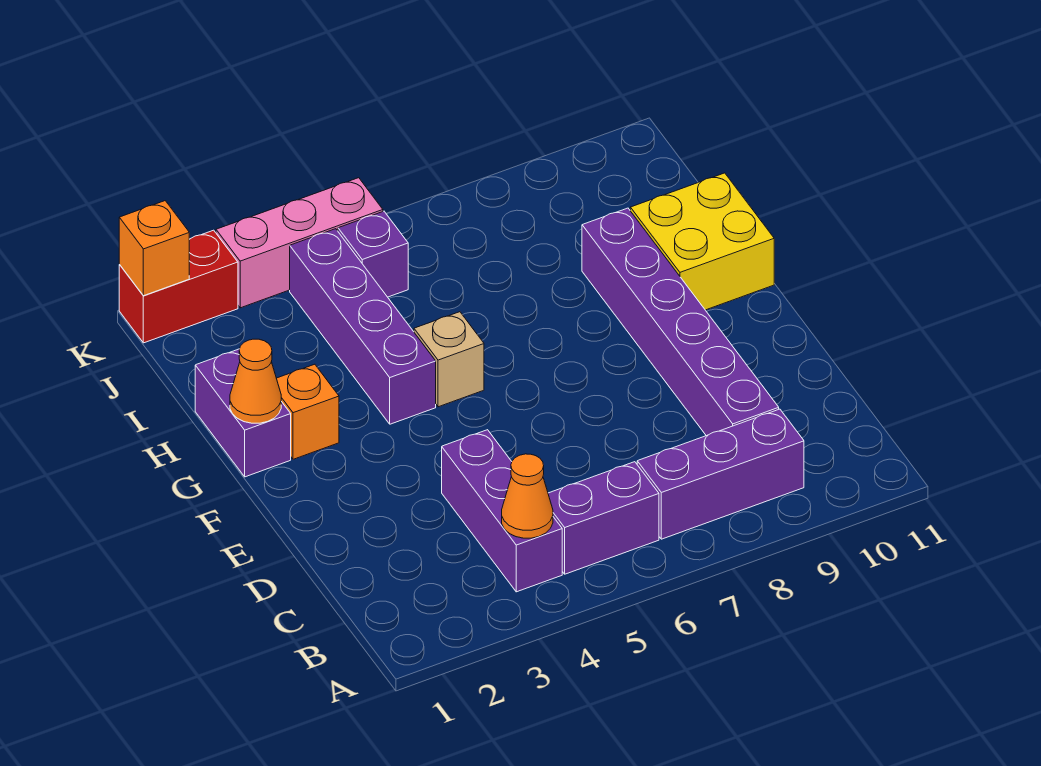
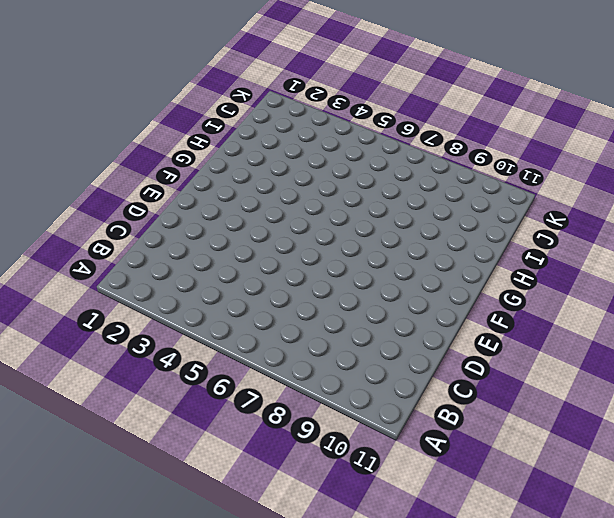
none -> purple brick B4:D4 level 1
none -> purple brick B5:B6 level 1
none -> purple brick B7:B9 level 1

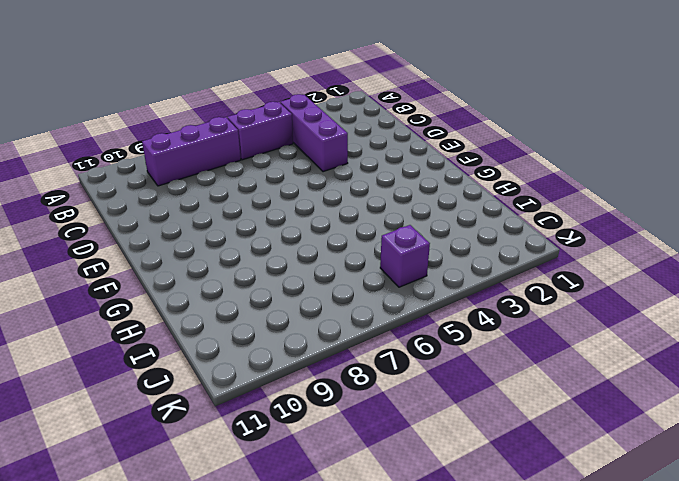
none -> purple brick C9:H9 level 1
none -> purple brick G1:H1 level 1
none -> orange brick G2 level 1

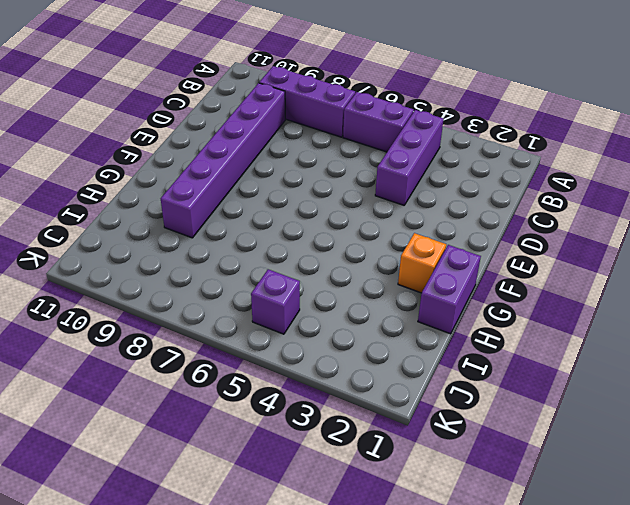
none -> purple brick G4:J4 level 1
none -> tan brick G5 level 1
none -> yellow brick G10:H11 level 1

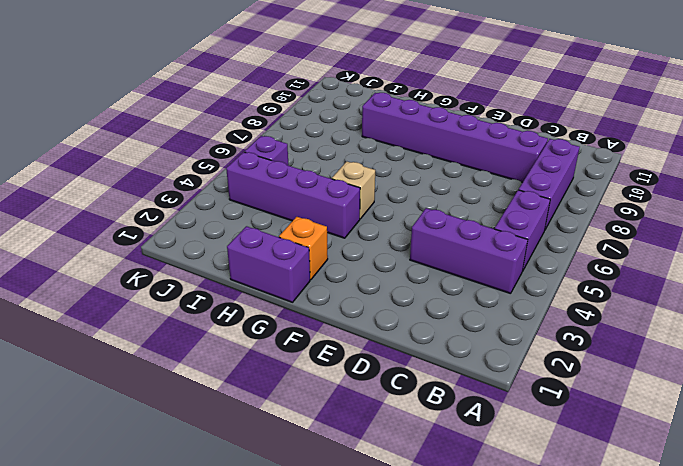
none -> yellow brick G10:H11 level 1
none -> red brick K1:K2 level 1
none -> pink brick K3:K5 level 1

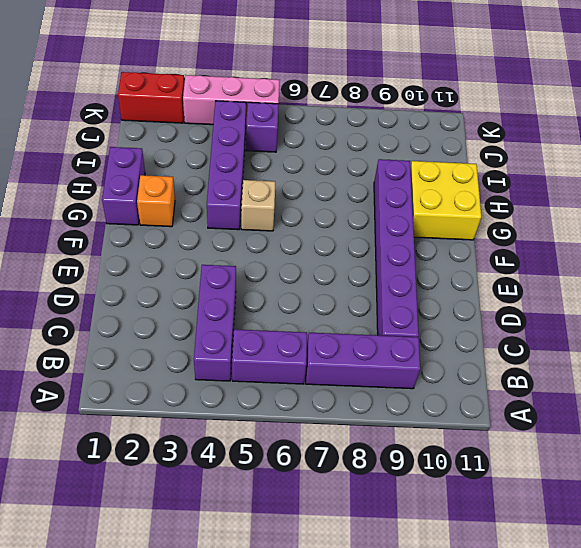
none -> orange cone B4 level 2
none -> orange cone G1 level 2
none -> orange brick K1 level 2

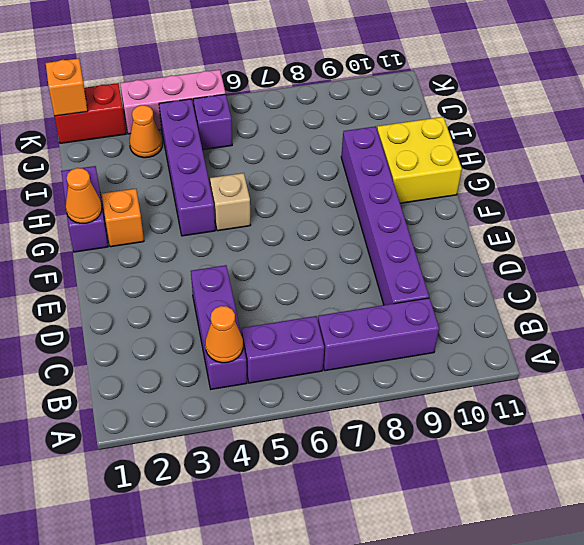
orange cone J3 level 1 -> none

